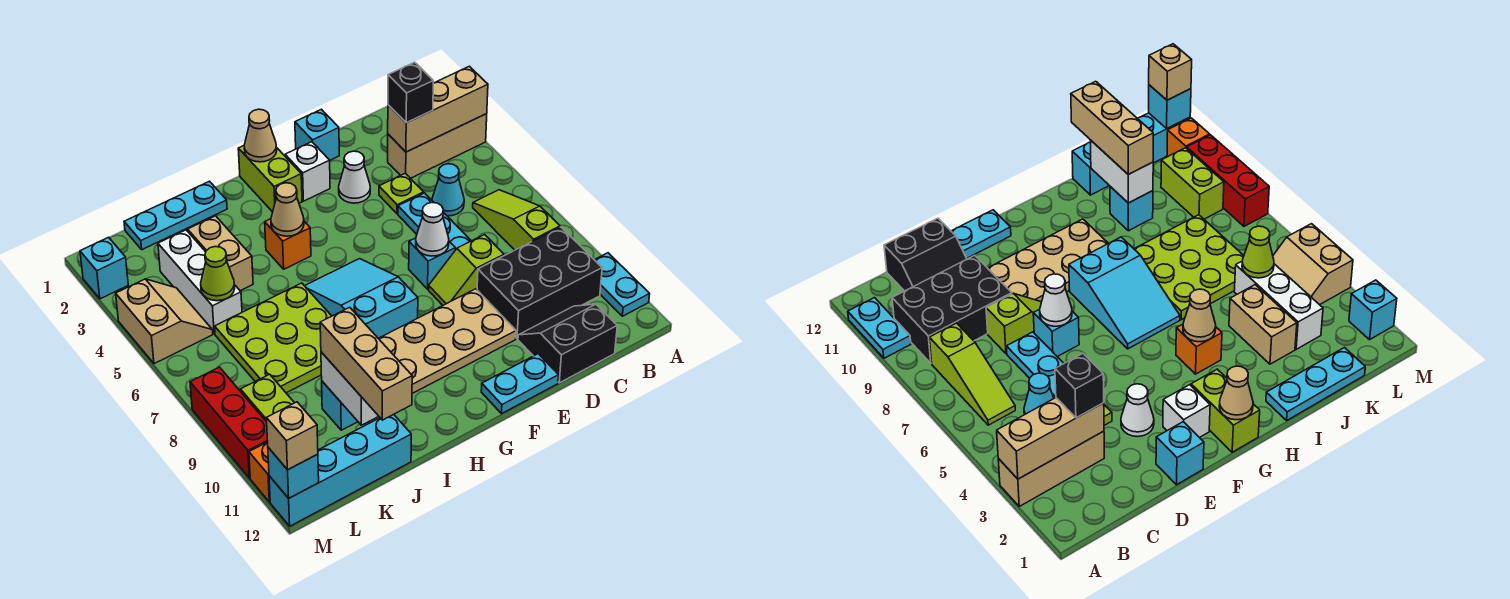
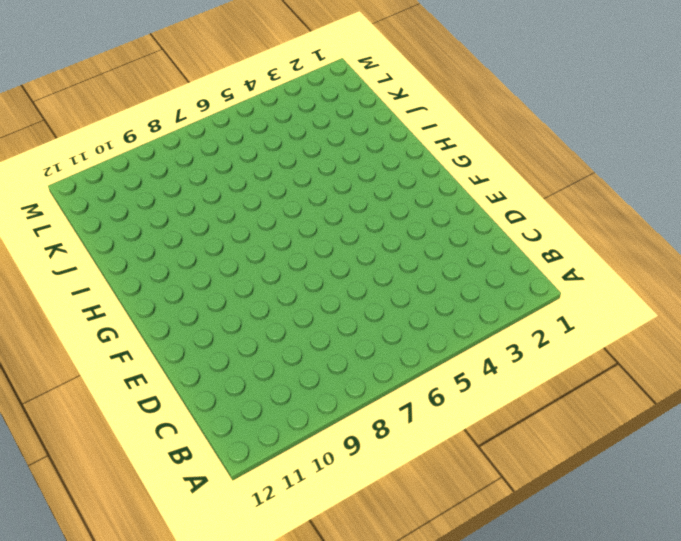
none -> tan brick A3:C3 level 1
none -> cyan plate A10:A11 level 1
none -> lime slope B6:B8 level 1 top 8
none -> black brick B9:D10 level 1

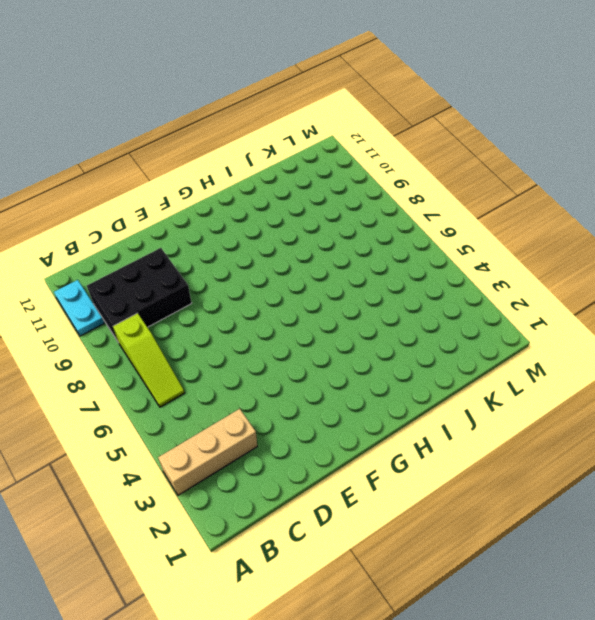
none -> cyan cone C5 level 1
none -> black slope C11:D12 level 1 top 12
none -> lime plate D4 level 1
none -> cyan plate D5:D7 level 1

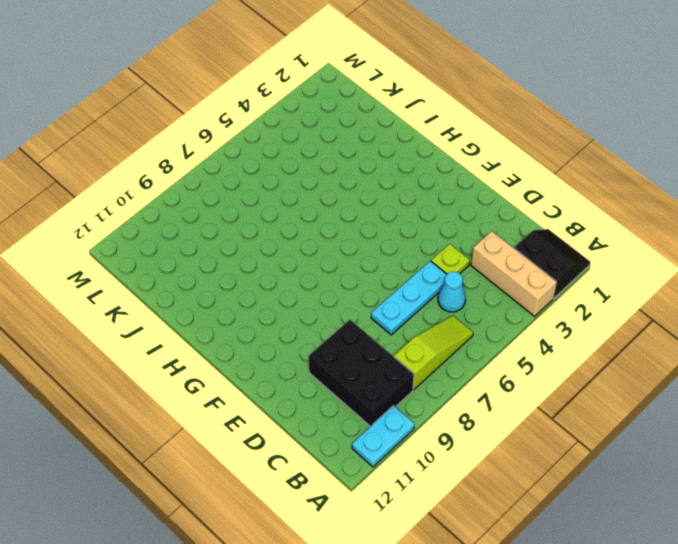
black slope A1:B2 level 1 top 2 -> black slope C11:D12 level 1 top 12
none -> lime slope D8:E8 level 1 top D
none -> cyan brick E1 level 1
none -> white cone E3 level 1
none -> cyan brick E7 level 1

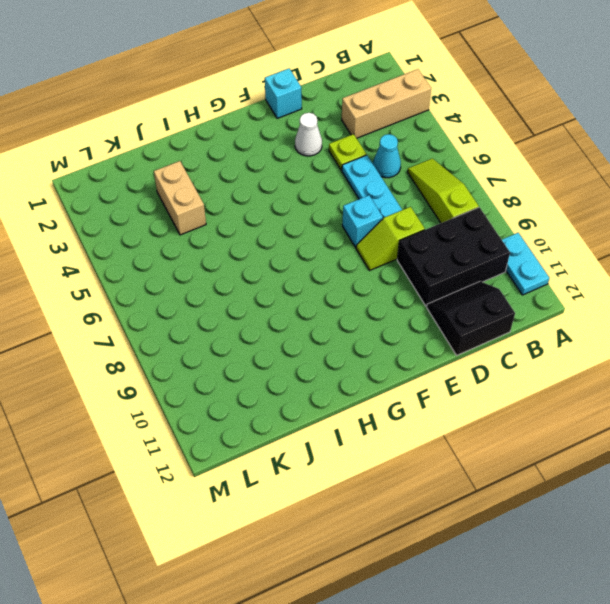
none -> tan plate E9:H10 level 1
none -> cyan plate E12:F12 level 1
none -> white brick F2 level 1
none -> lime brick G1:G2 level 1

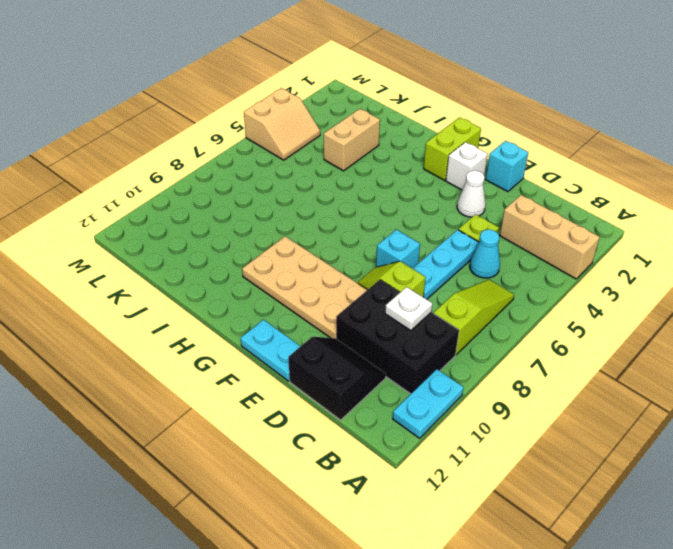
white plate C9 level 2 -> none
none -> cyan slope G6:H8 level 1 top 8
none -> orange brick H4 level 1
none -> cyan plate I1:K1 level 1
none -> lime plate I6:K8 level 1

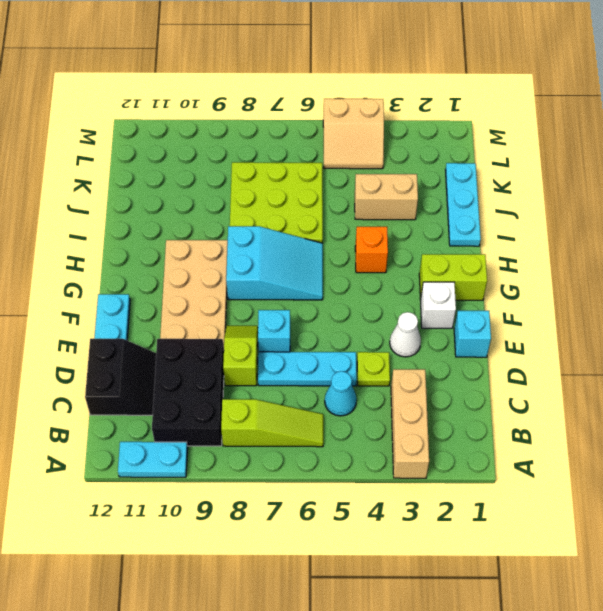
none -> cyan brick J10 level 1
none -> cyan brick J12:M12 level 1
none -> white brick K3:K5 level 1
none -> lime brick L9:L10 level 1

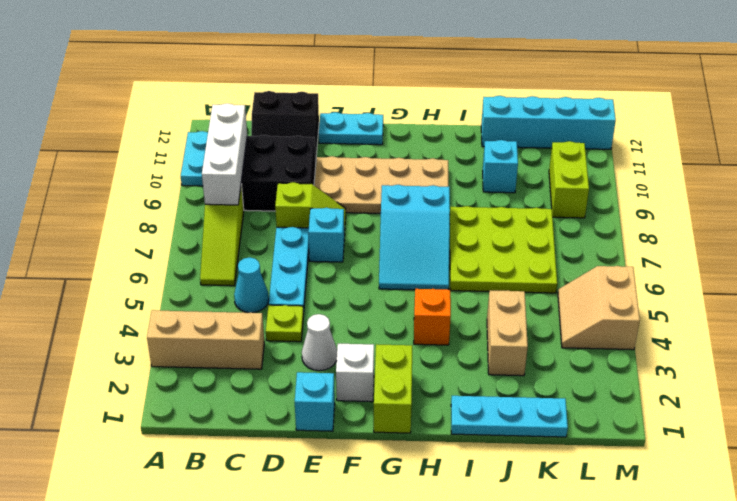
white brick B8:B10 level 2 -> white brick K3:K5 level 1
none -> cyan brick M2 level 1
none -> red brick M8:M10 level 1
none -> orange brick M11 level 1
none -> tan brick A3:C3 level 2

